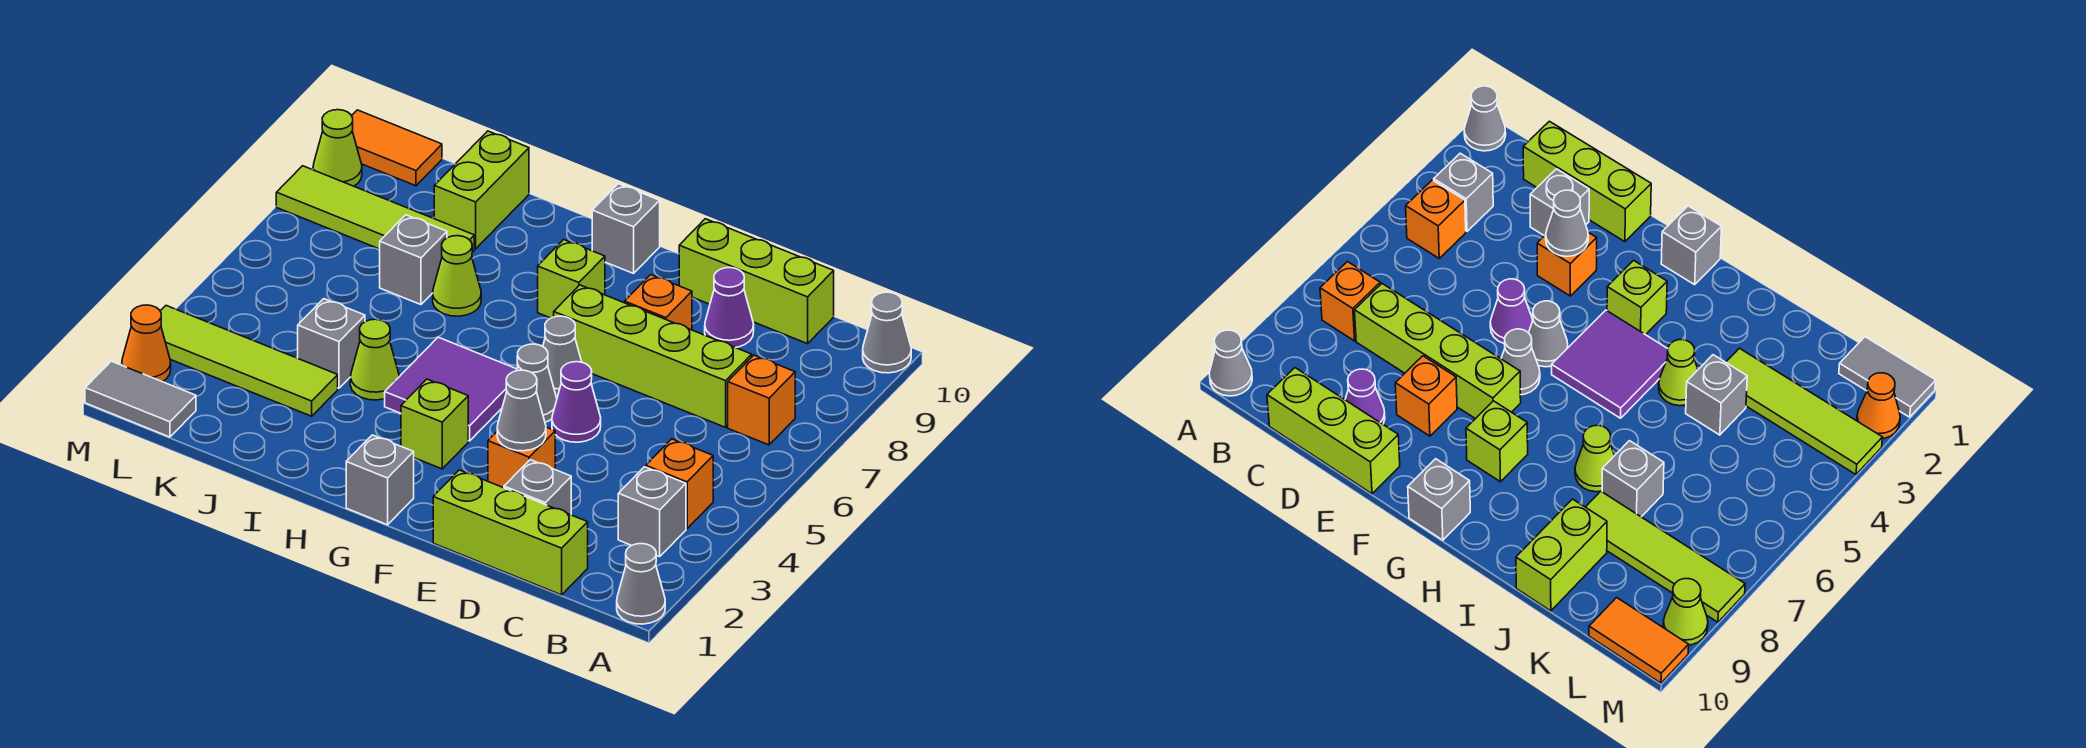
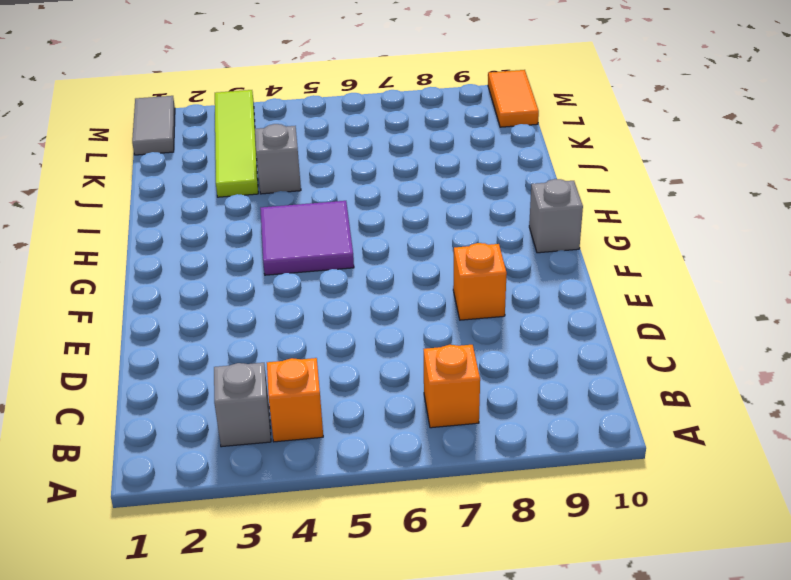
none -> grey cone A1 level 1
none -> grey cone A10 level 1
none -> lime brick C1:E1 level 1
none -> lime brick C7:F7 level 1

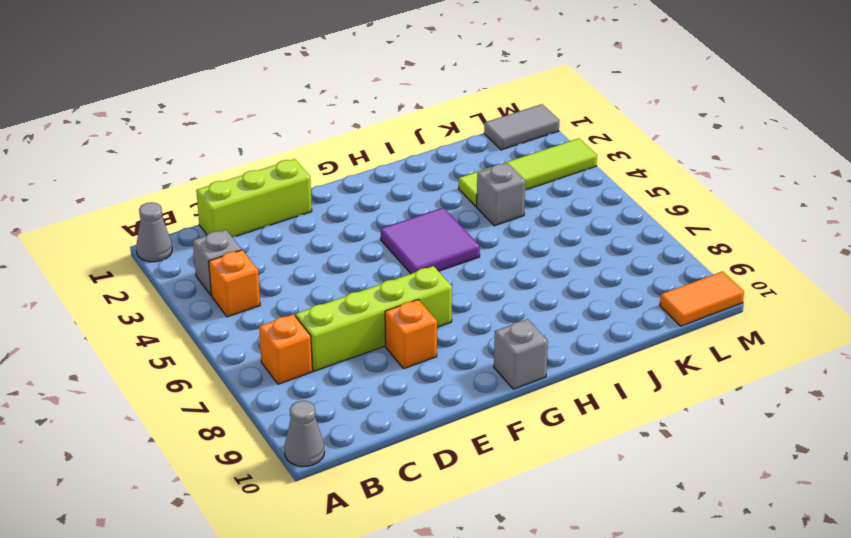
none -> lime brick C10:E10 level 1
none -> grey brick D2 level 1
none -> purple cone D9 level 1
none -> orange brick E3 level 1

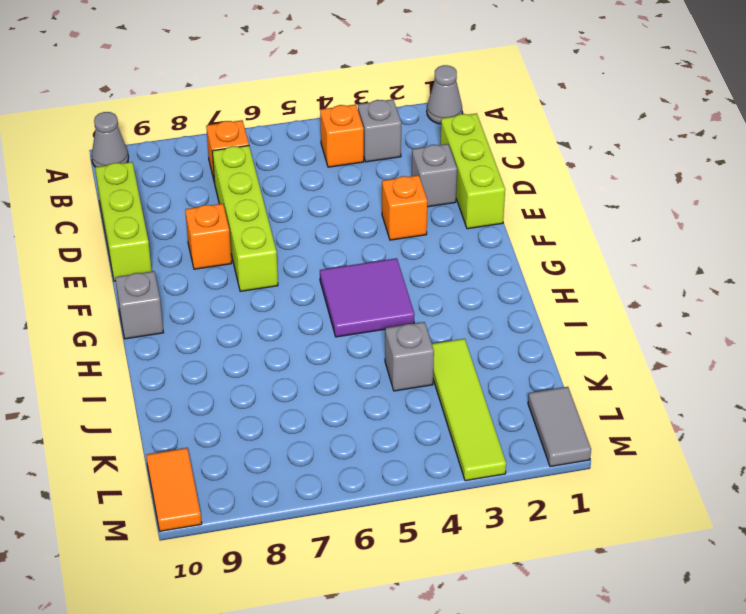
none -> purple cone D9 level 1
none -> purple cone E5 level 1
none -> grey cone F5 level 1
none -> grey cone F6 level 1

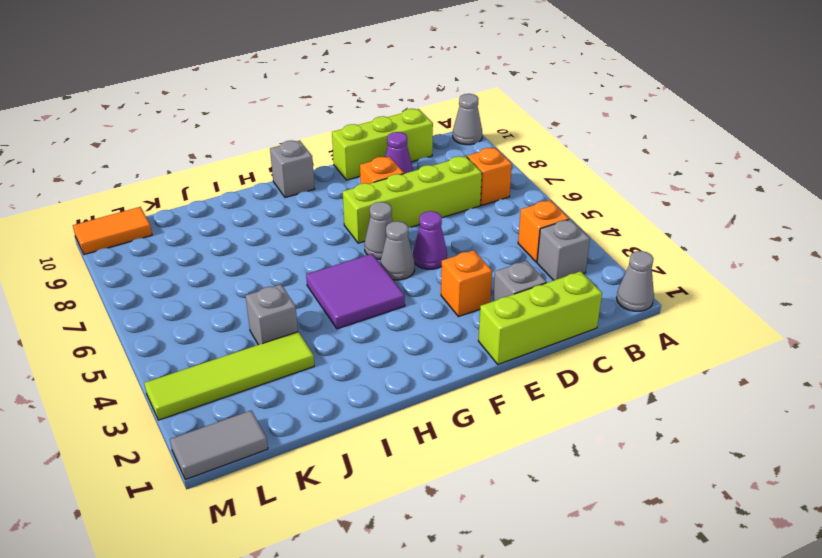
none -> grey brick G1 level 1
none -> lime brick G3 level 1
none -> lime brick G8 level 1
none -> lime cone I4 level 1

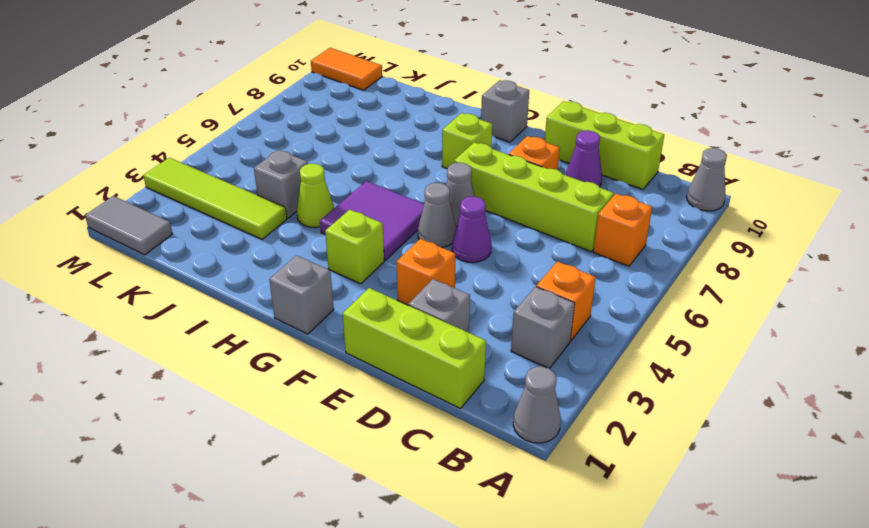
none -> lime cone I7 level 1
none -> grey brick J7 level 1
none -> lime tile J8:M8 level 1
none -> lime brick J9:J10 level 1

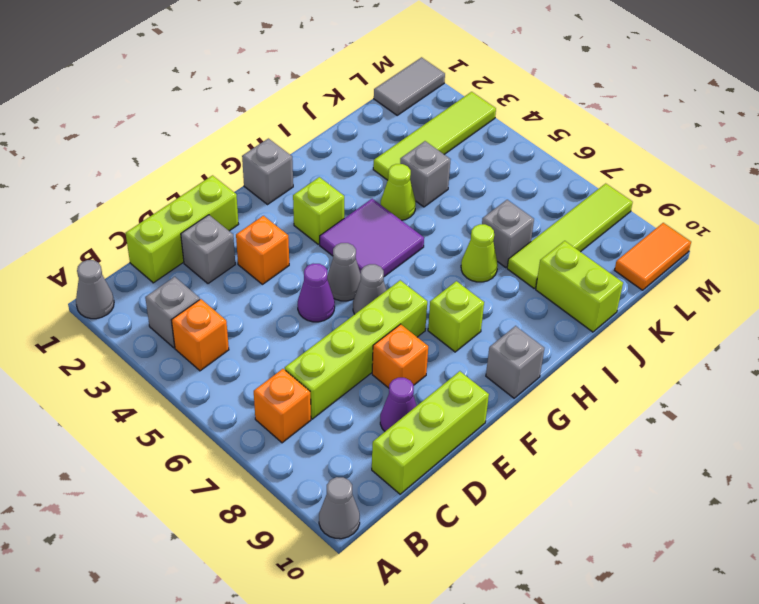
none -> orange cone M2 level 1
none -> lime cone M9 level 1
none -> grey cone E3 level 2

